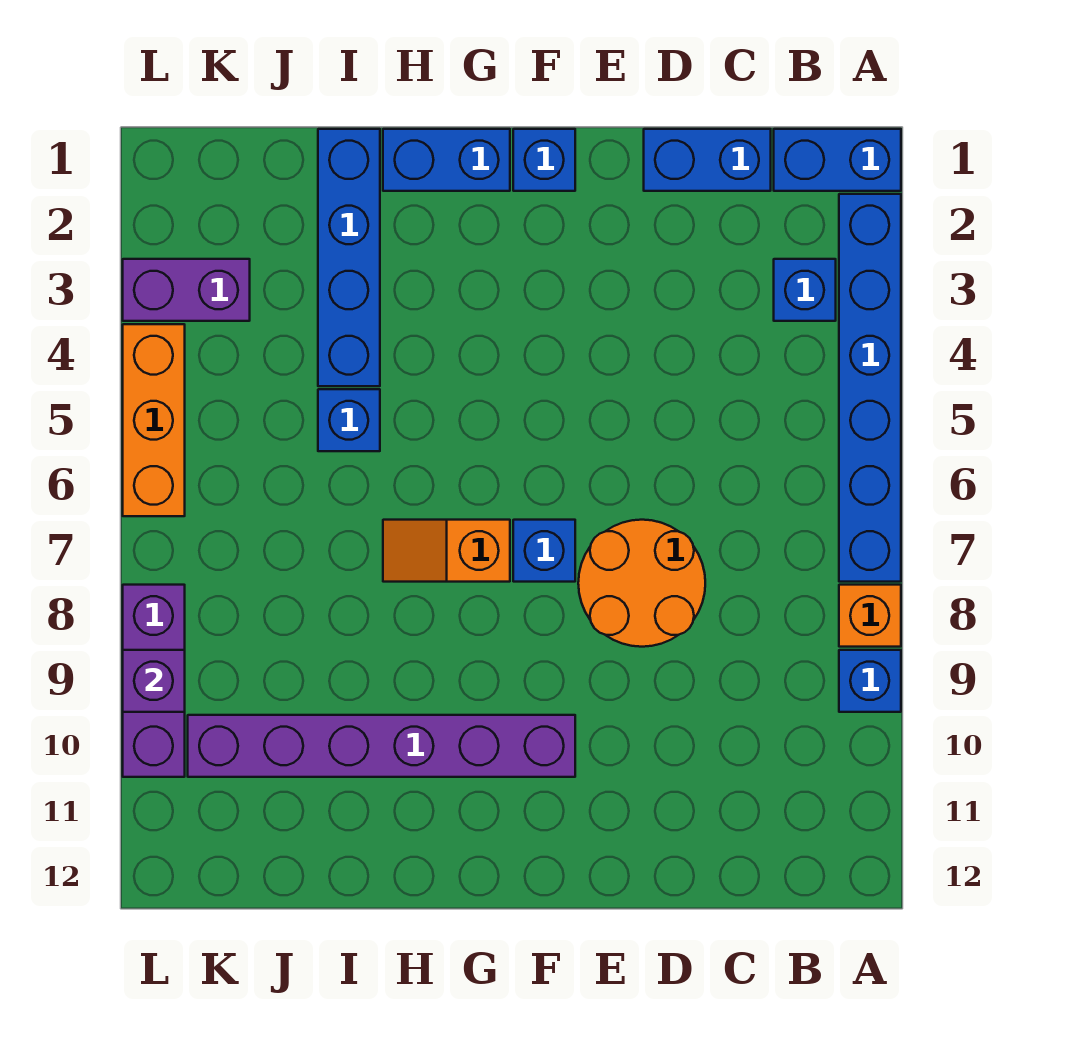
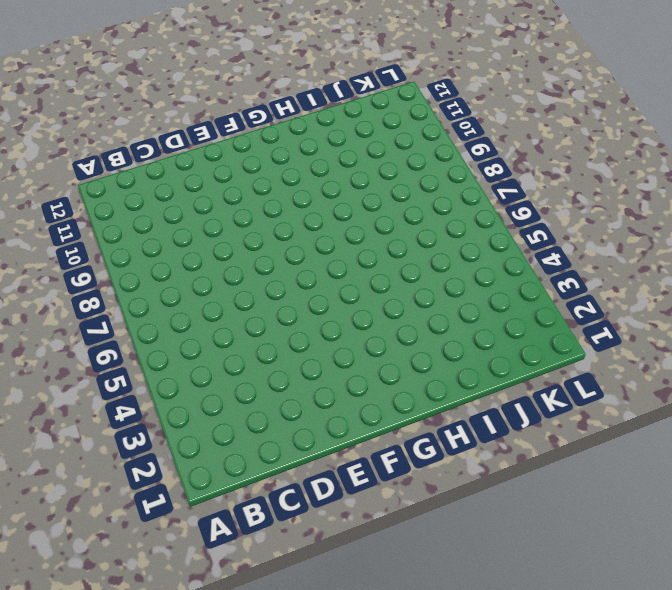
none -> blue brick A1:B1 level 1
none -> blue brick A2:A7 level 1
none -> orange brick A8 level 1

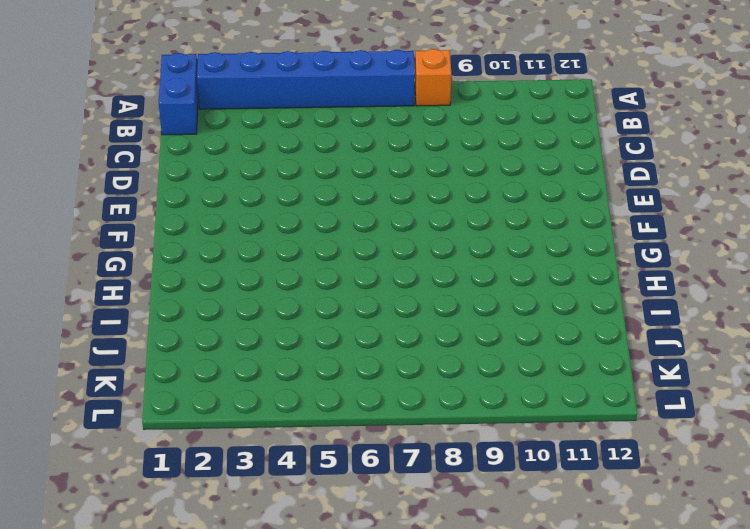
none -> blue brick A9 level 1
none -> blue brick B3 level 1
none -> blue brick C1:D1 level 1

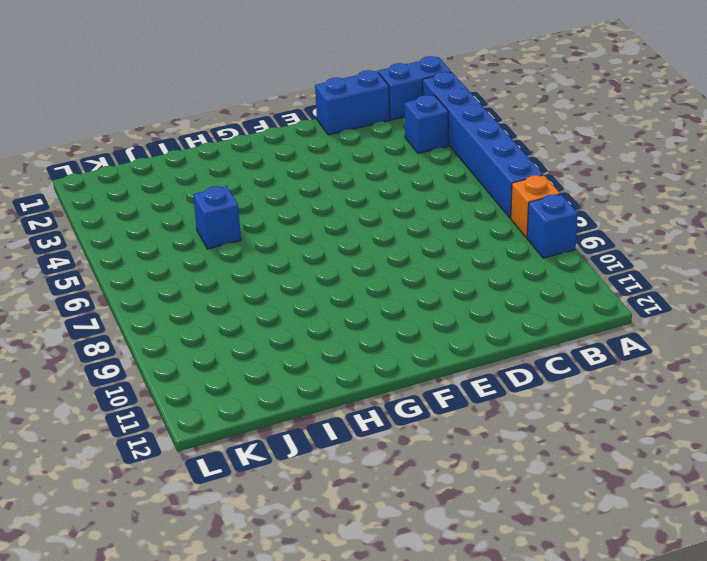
none -> orange round brick D7:E8 level 1
none -> blue brick F1 level 1
none -> blue brick F7 level 1

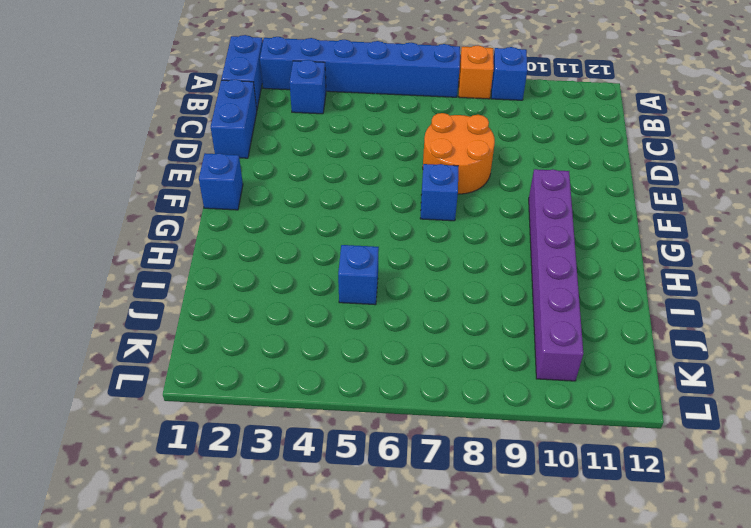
none -> blue brick G1:H1 level 1
none -> orange slope G7:H7 level 1 top G
none -> blue brick I1:I4 level 1

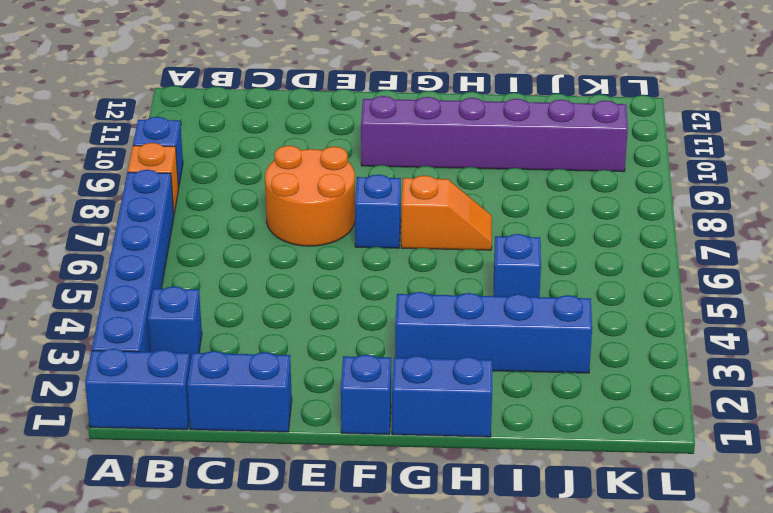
blue brick G3:J3 level 1 -> blue brick I1:I4 level 1
none -> purple brick K3:L3 level 1
none -> orange brick L4:L6 level 1
none -> purple brick L8:L10 level 1

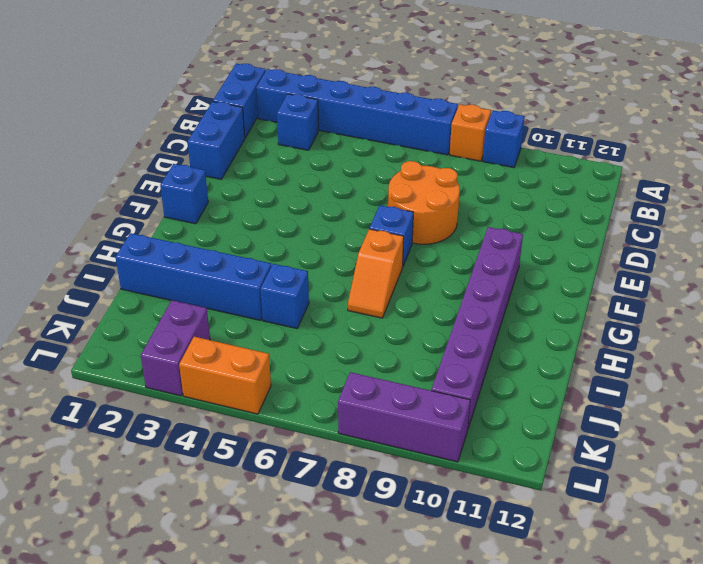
orange brick L4:L5 level 1 -> orange brick L4:L6 level 1
none -> blue brick G1:H1 level 1
none -> purple brick L9 level 2

